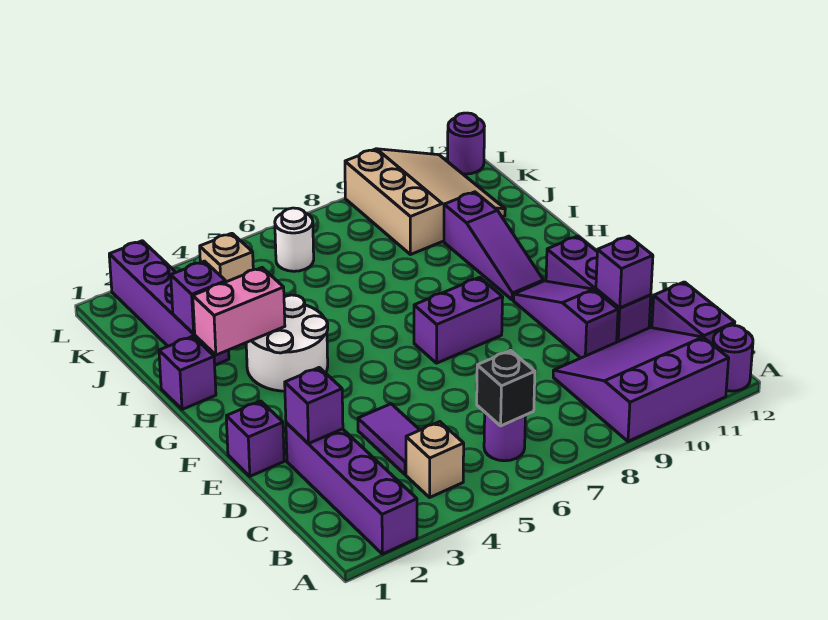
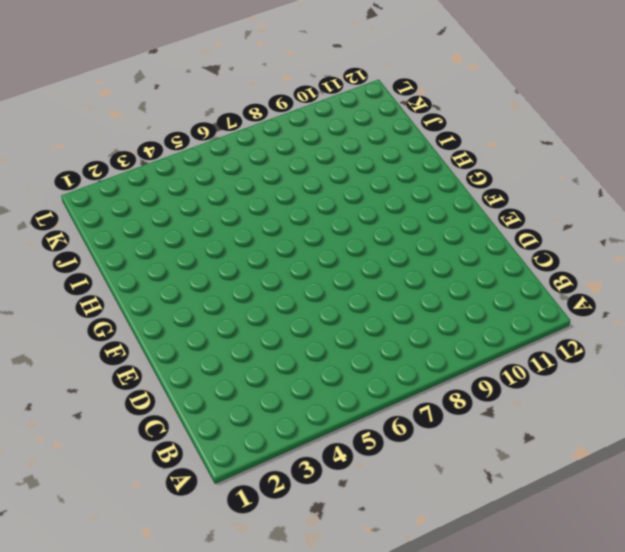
none -> purple brick A2:D2 level 1
none -> purple slope A9:C11 level 1 top A
none -> purple round brick A12 level 1

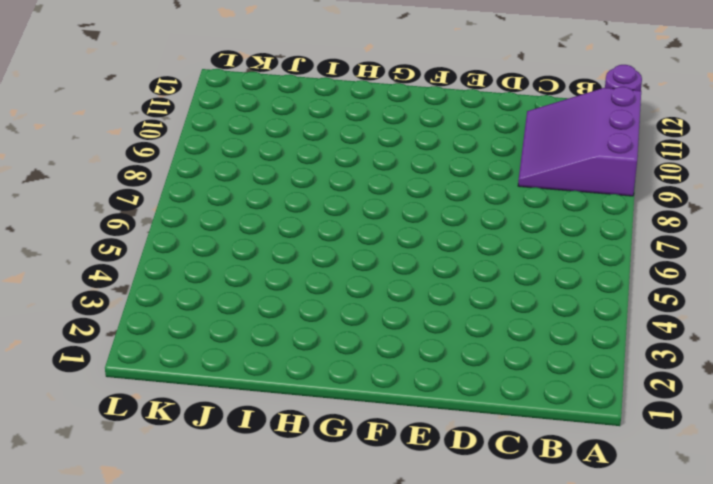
none -> purple brick A2:D2 level 1
none -> tan brick B4 level 1
none -> purple round brick B6 level 1

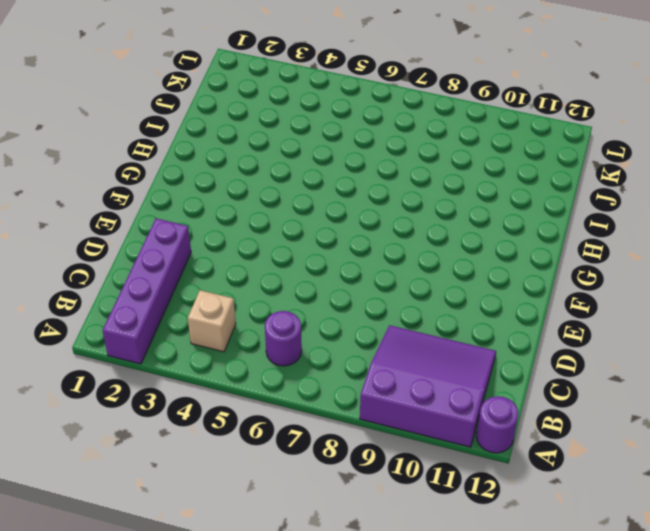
none -> purple brick B12:C12 level 1
none -> purple tile C4:D4 level 1
none -> purple slope D10:F10 level 1 top D

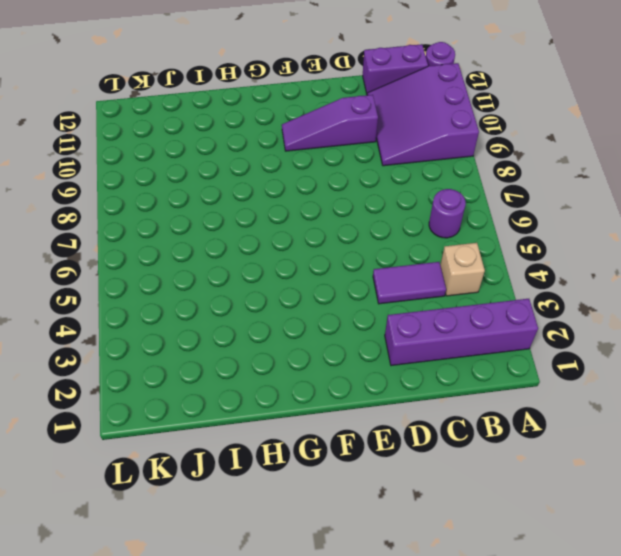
none -> purple brick D11:F11 level 1
none -> purple brick E1 level 1
none -> purple brick F7:F8 level 1

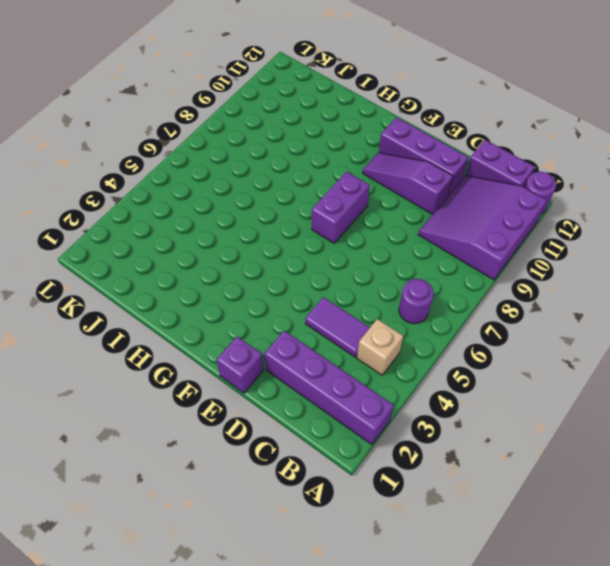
none -> white round brick G3:H4 level 1
none -> purple slope G10:I10 level 1 top I
none -> purple brick H1 level 1

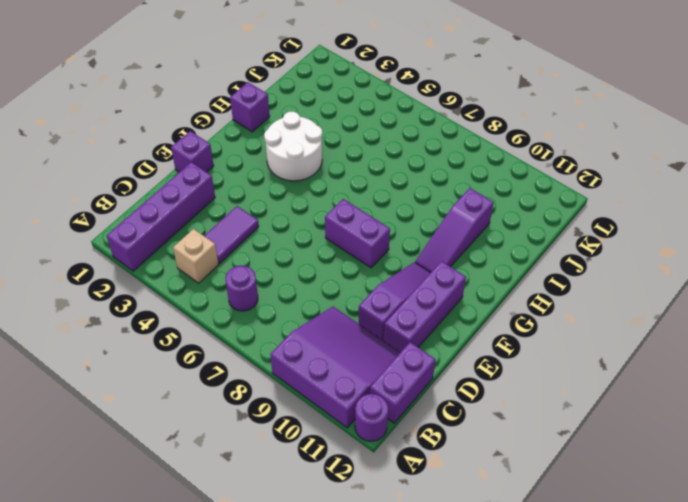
none -> purple brick I2:L2 level 1
none -> tan slope J9:L11 level 1 top 9
none -> tan brick K4 level 1

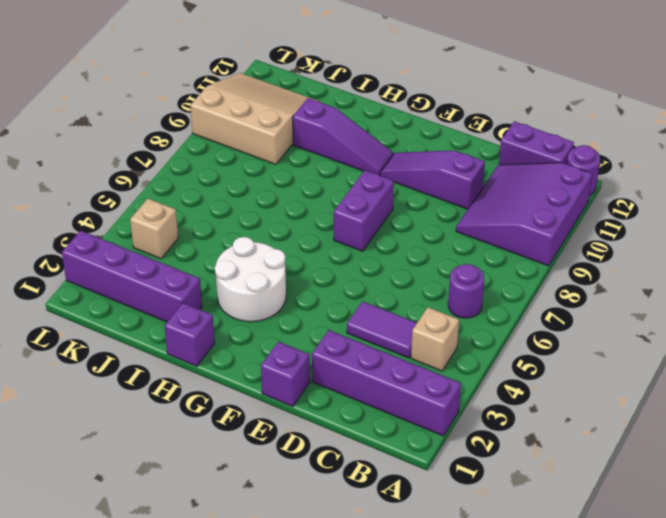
none -> purple brick D11:F11 level 1
none -> white round brick K6 level 1
none -> purple round brick L12 level 1

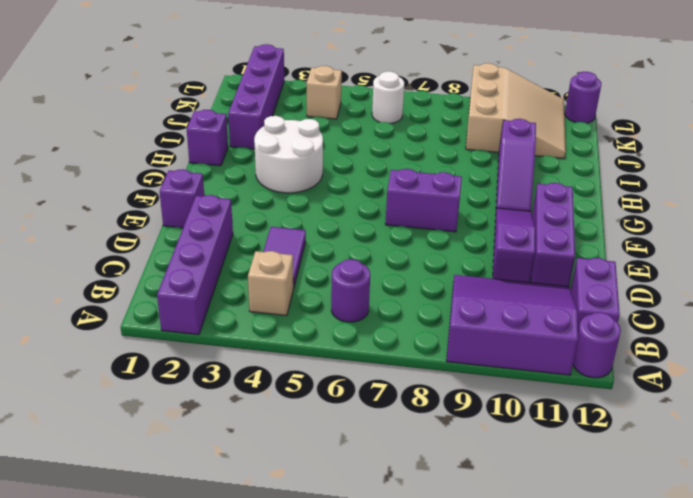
none -> black brick B6 level 2
none -> purple brick D2 level 2
none -> purple brick D11 level 2

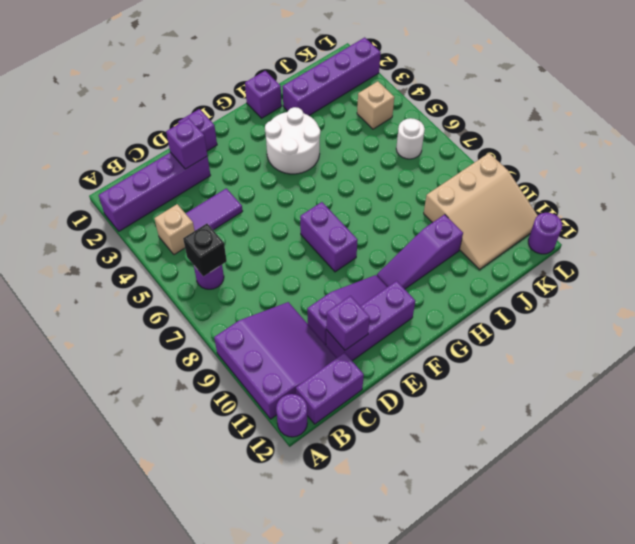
none -> pink brick H2:H3 level 2
none -> purple brick I2 level 2

